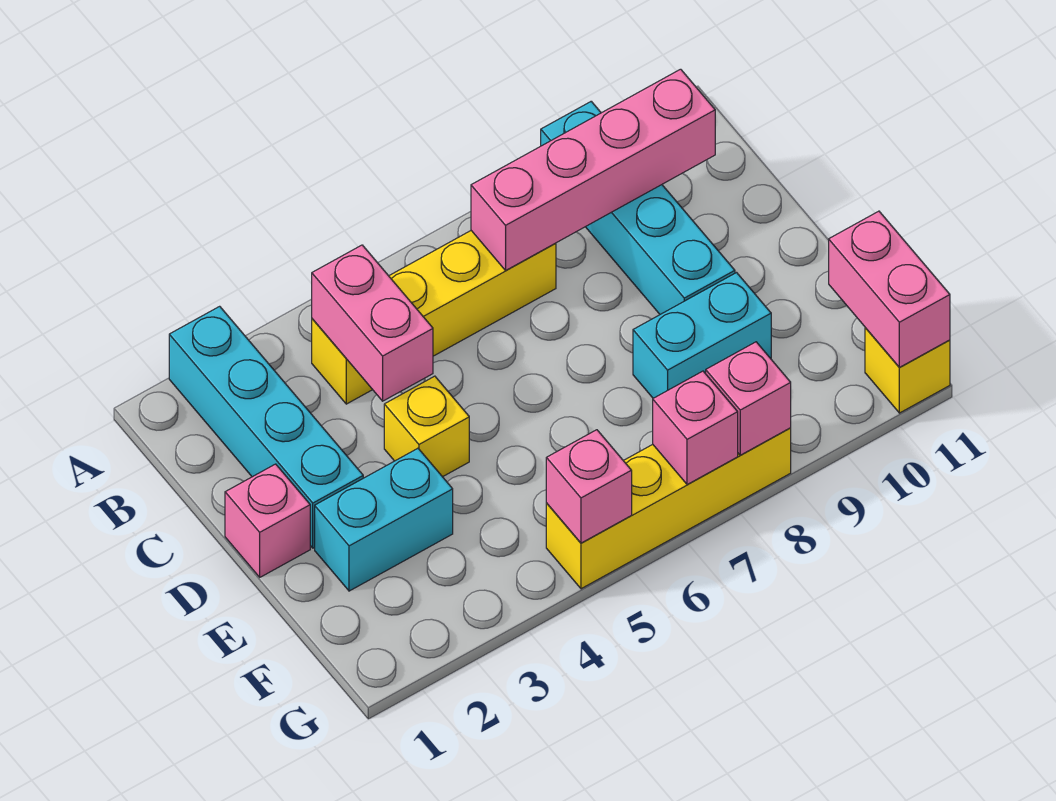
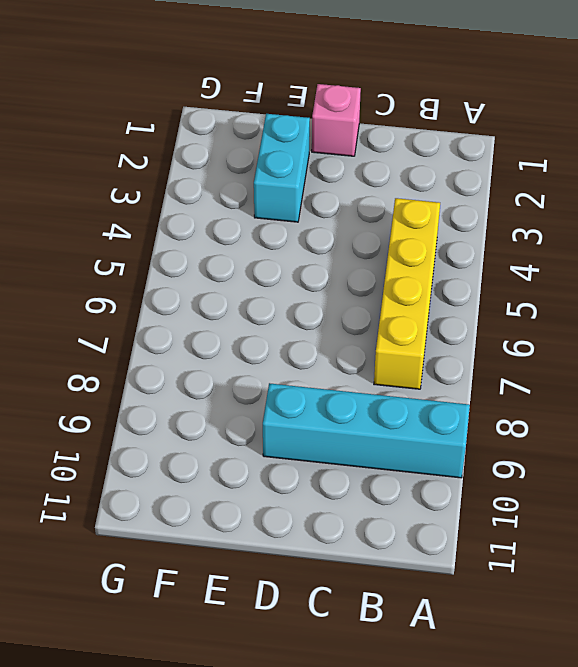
none -> cyan brick A2:D2 level 1
none -> yellow brick D4 level 1
none -> cyan brick E8:E9 level 1

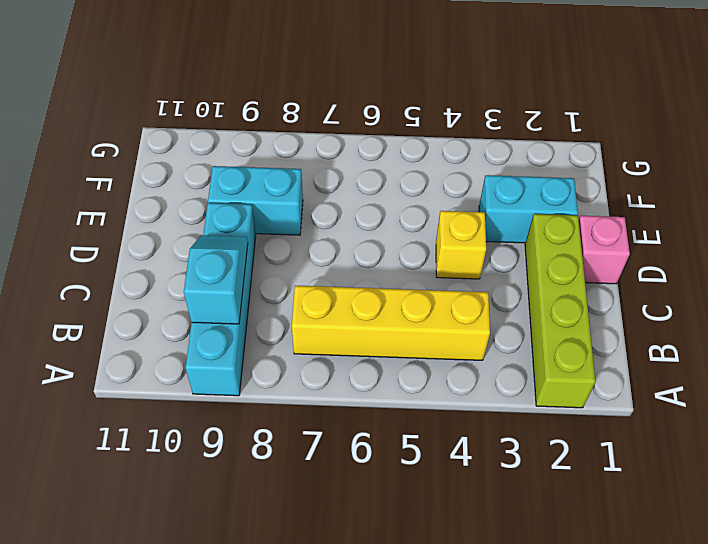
lime brick A2:D2 level 1 -> cyan brick A2:D2 level 1
cyan slope B9:C9 level 2 top B -> pink brick B7:B10 level 2
none -> yellow brick G5:G8 level 1
none -> yellow brick G11 level 1
none -> pink brick B4:C4 level 2

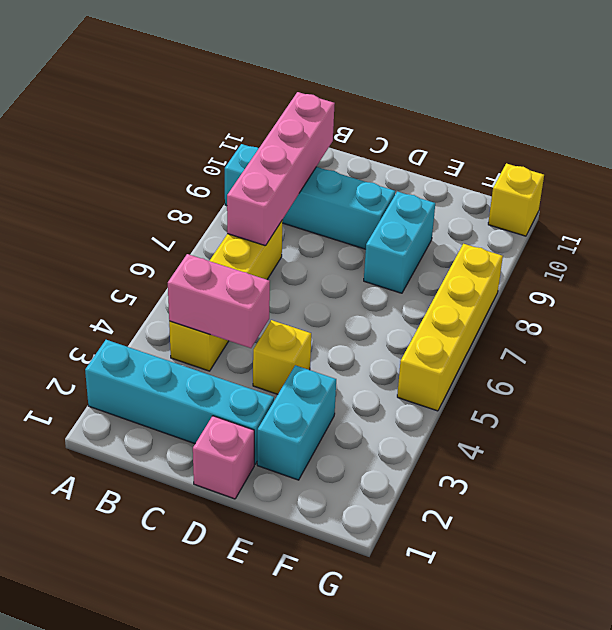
none -> pink brick F11:G11 level 2
none -> pink brick G5 level 2
none -> pink brick G7 level 2

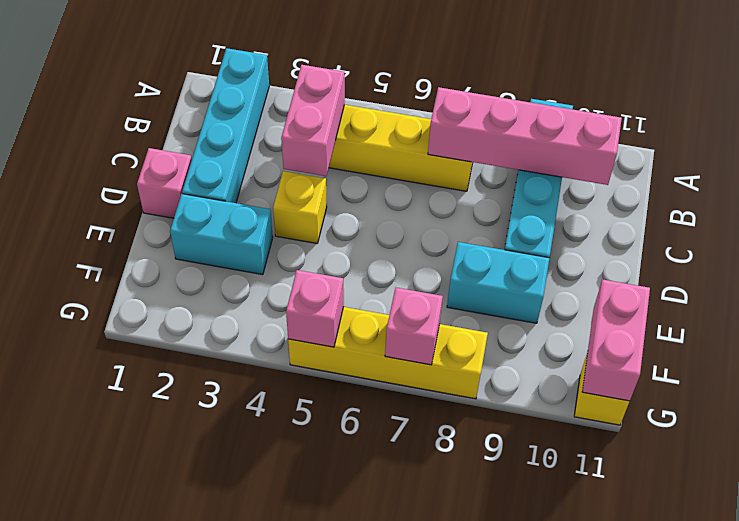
none -> pink brick G8 level 2

